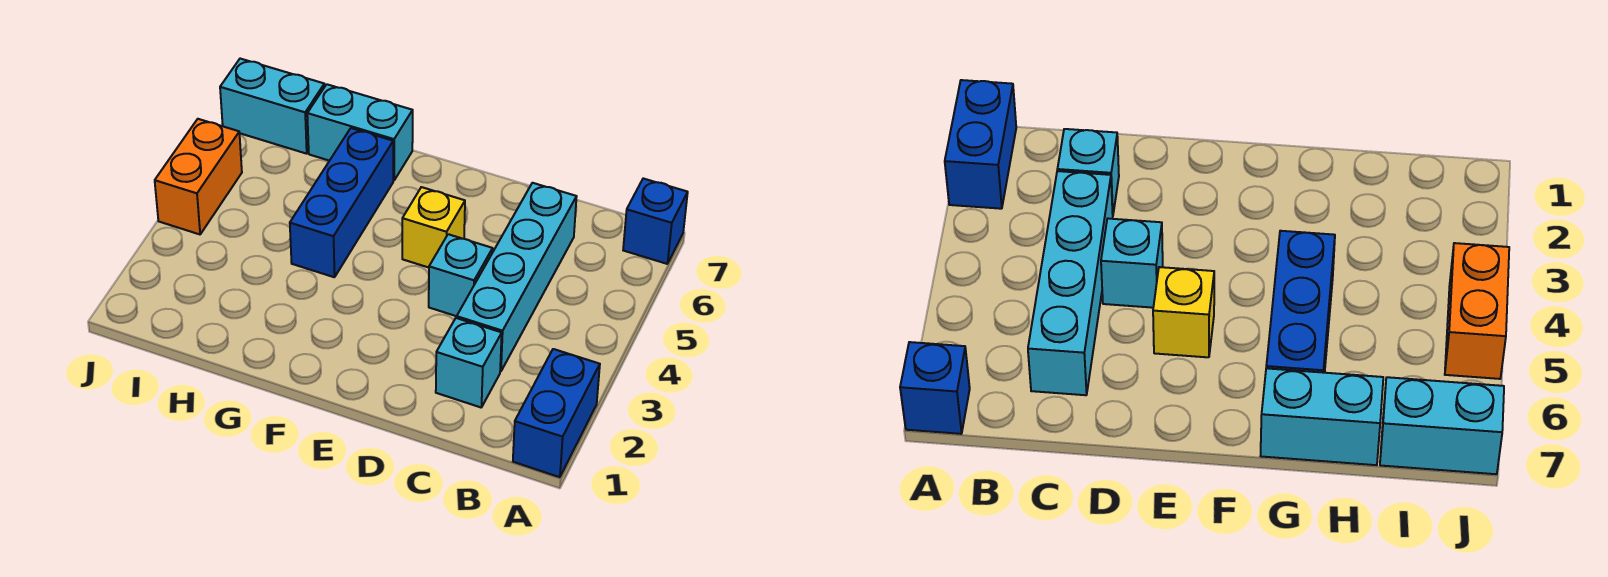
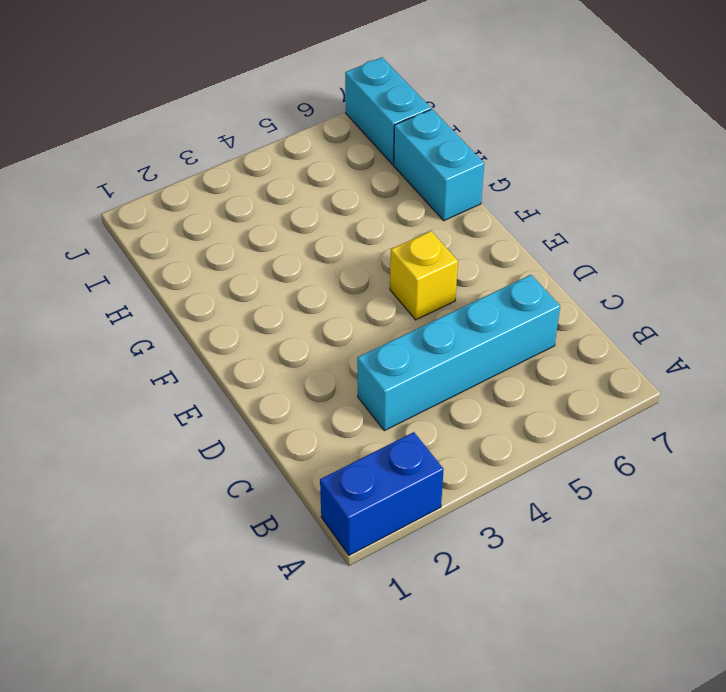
none -> blue brick A7 level 1
none -> cyan brick C2 level 1

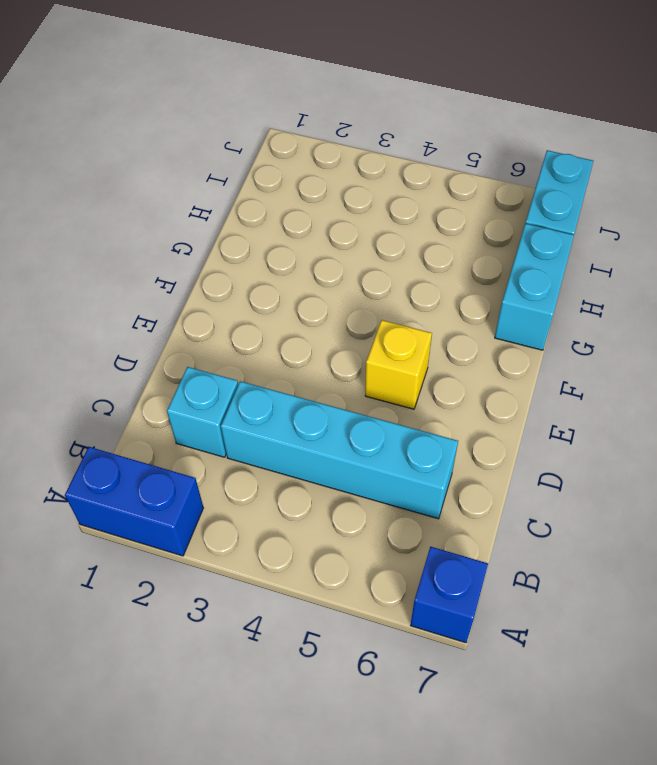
none -> cyan brick D4 level 1
none -> blue brick G4:G6 level 1

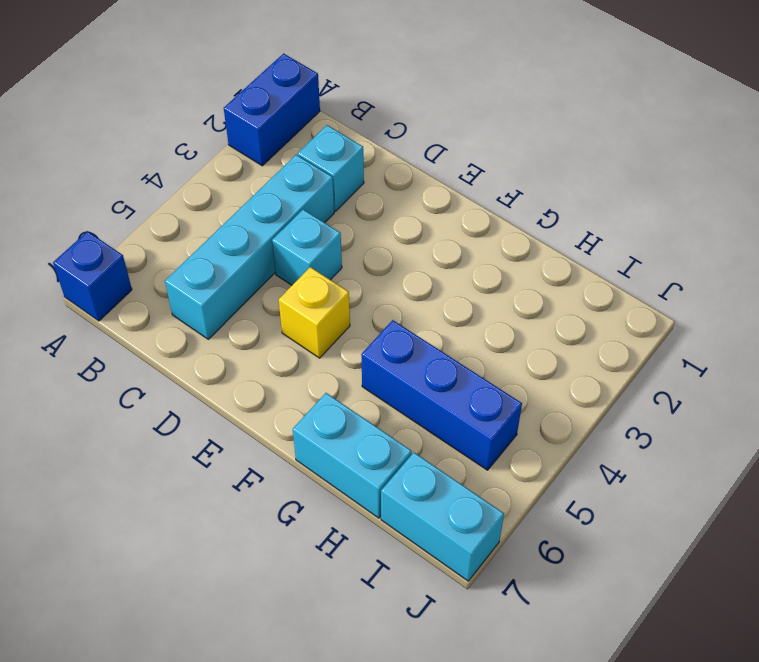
blue brick G5:I5 level 1 -> blue brick G4:G6 level 1
none -> orange brick J4:J5 level 1

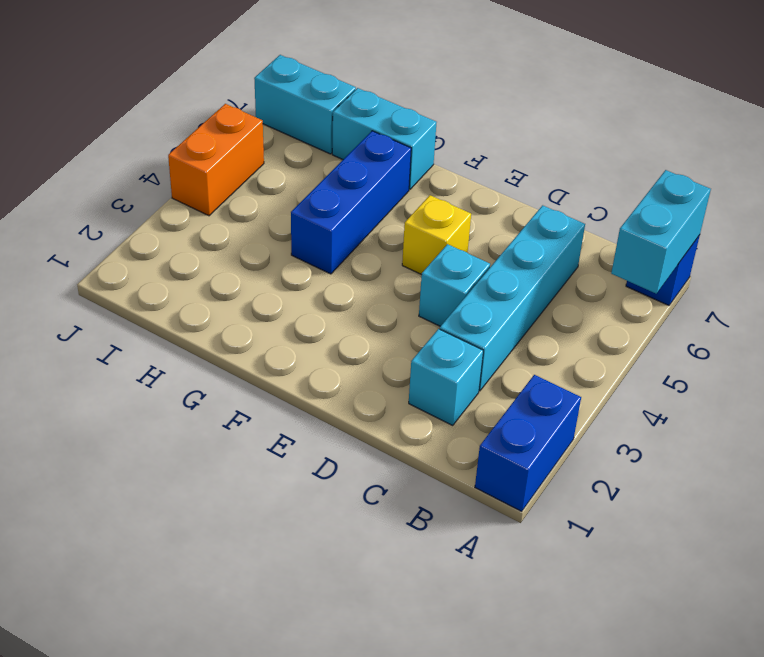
cyan brick A6:A7 level 2 -> none

